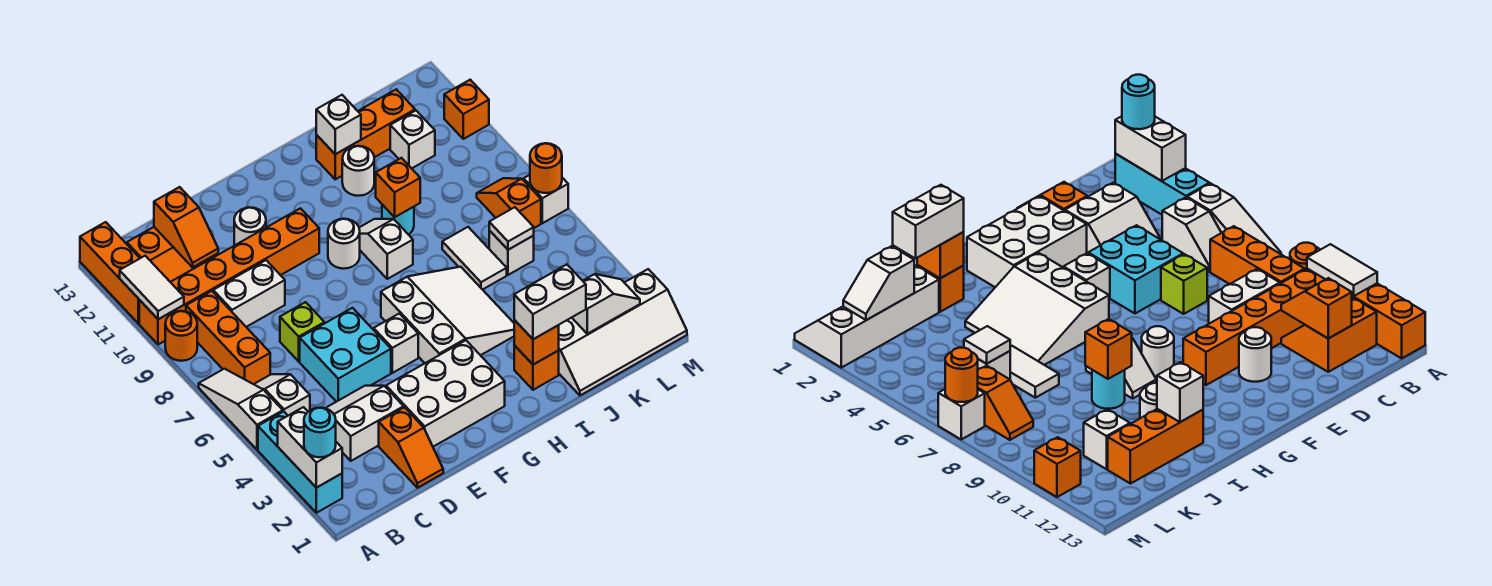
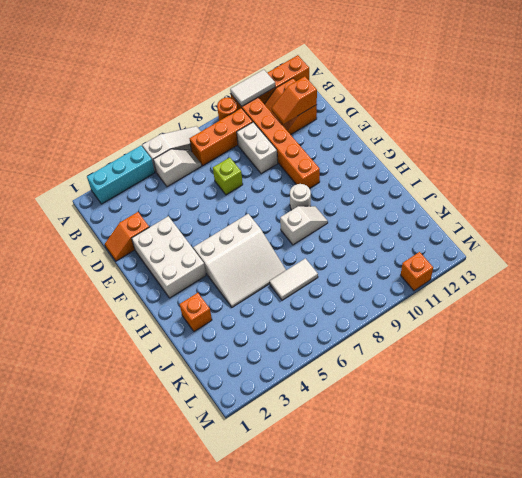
none -> white slope C3:D4 level 1 top 3
none -> cyan brick D5:E6 level 1
none -> white round brick E11 level 1
none -> white brick F5 level 1

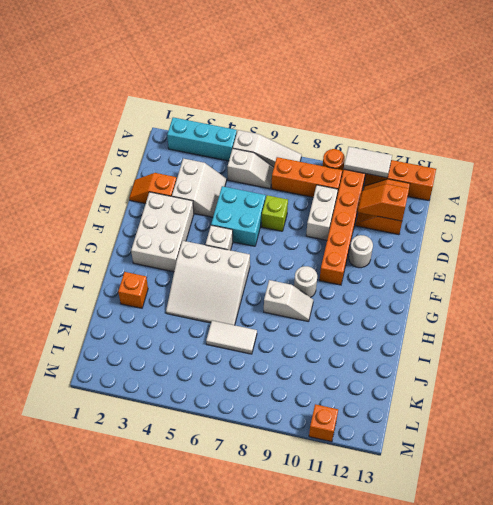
none -> cyan round brick I9 level 1
none -> white round brick I11 level 1
none -> orange brick I12:K12 level 1
none -> white slope J1:M2 level 1 top 2

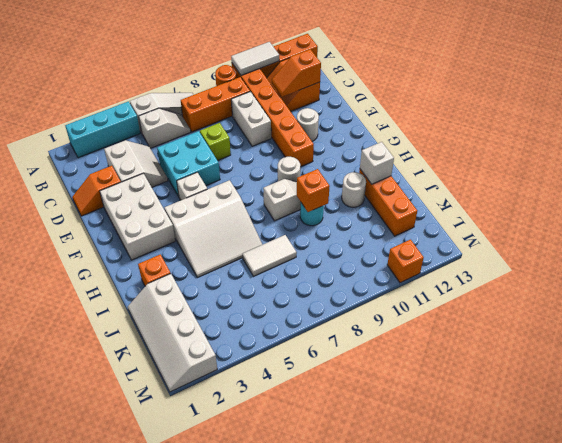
none -> white brick K6 level 1
none -> white brick K11 level 1
none -> orange slope L7:L8 level 1 top 7
none -> white brick M7 level 1

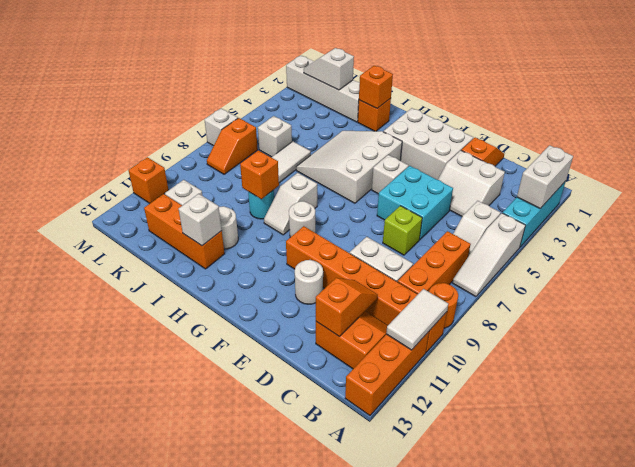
none -> white tile K6 level 2
none -> orange round brick M7 level 2
none -> cyan round brick A2 level 3
none -> white brick I2:J2 level 3

